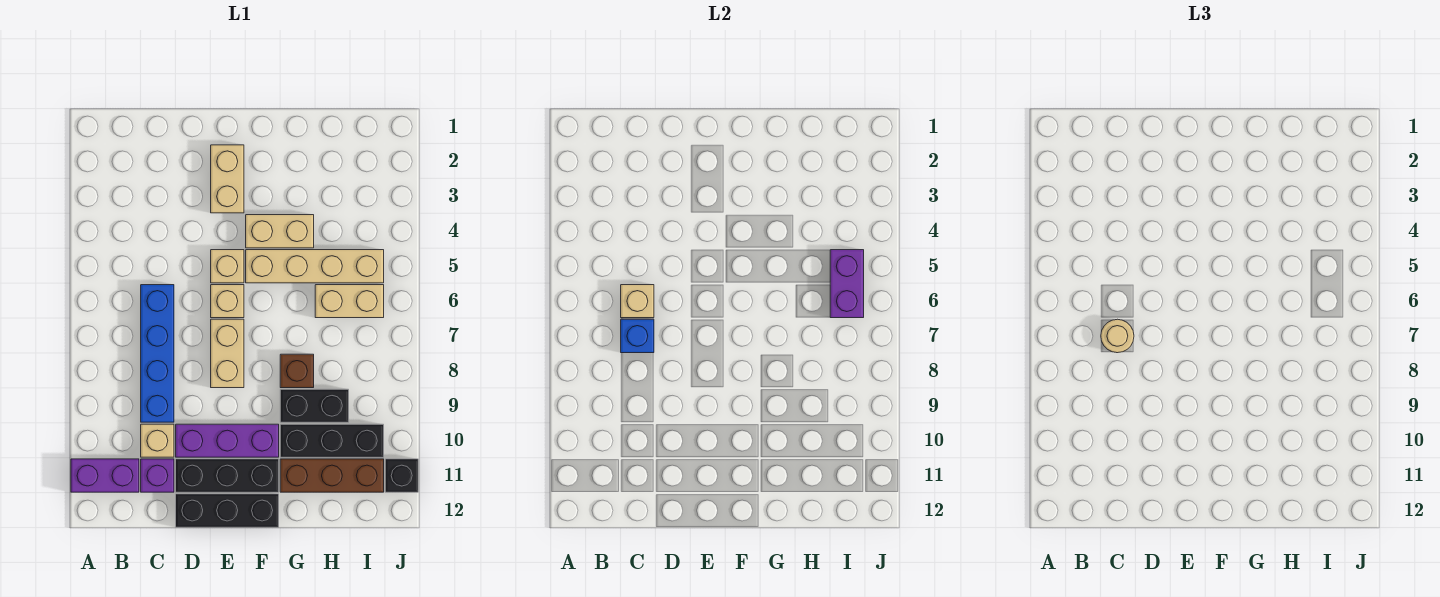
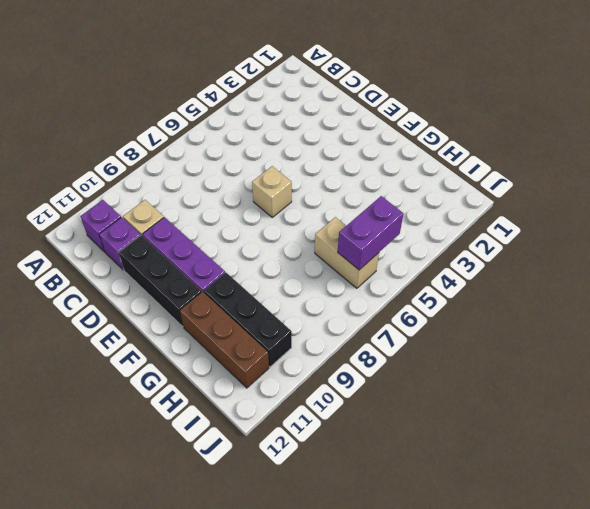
purple brick B11 level 1 -> purple brick A11:B11 level 1
none -> blue brick C6:C9 level 1
none -> black brick D12:F12 level 1
none -> tan brick E2:E3 level 1

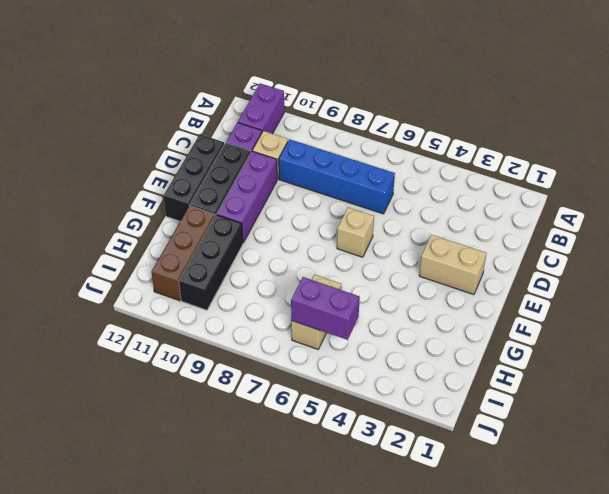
none -> tan brick E5 level 1
none -> tan brick E7:E8 level 1
none -> tan brick F4:G4 level 1

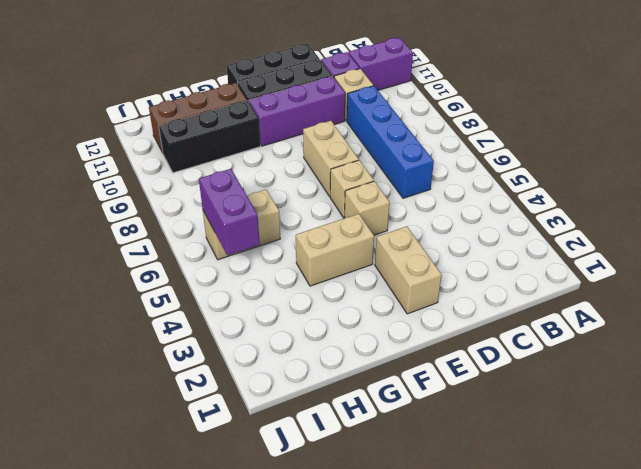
none -> tan brick F5:I5 level 1
none -> brown brick G8 level 1
none -> black brick G9:H9 level 1

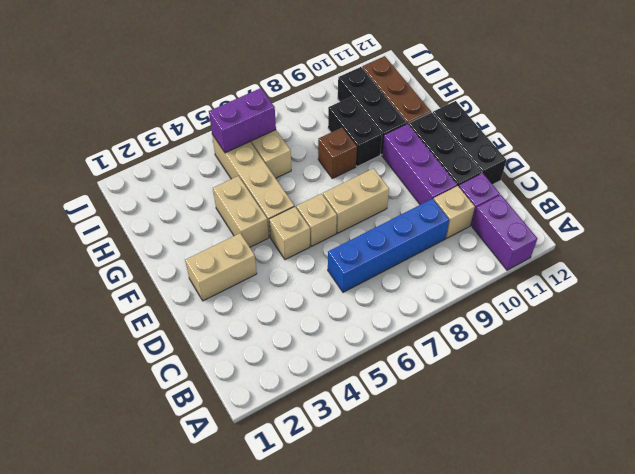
none -> black brick J11 level 1
none -> tan brick C6 level 2
none -> blue brick C7 level 2

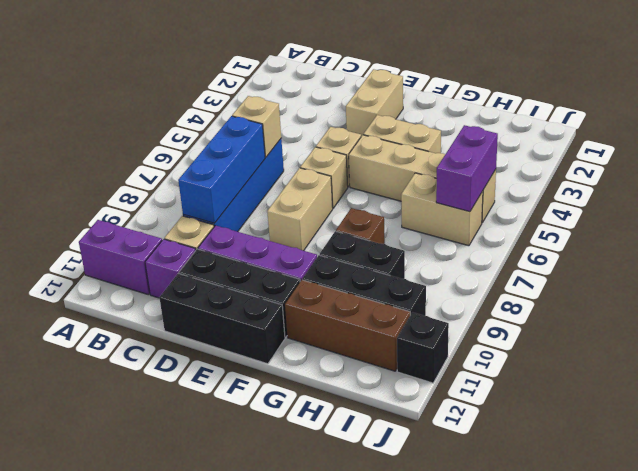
blue brick C7:C9 level 2 -> blue brick C7 level 2
none -> tan round brick C7 level 3

